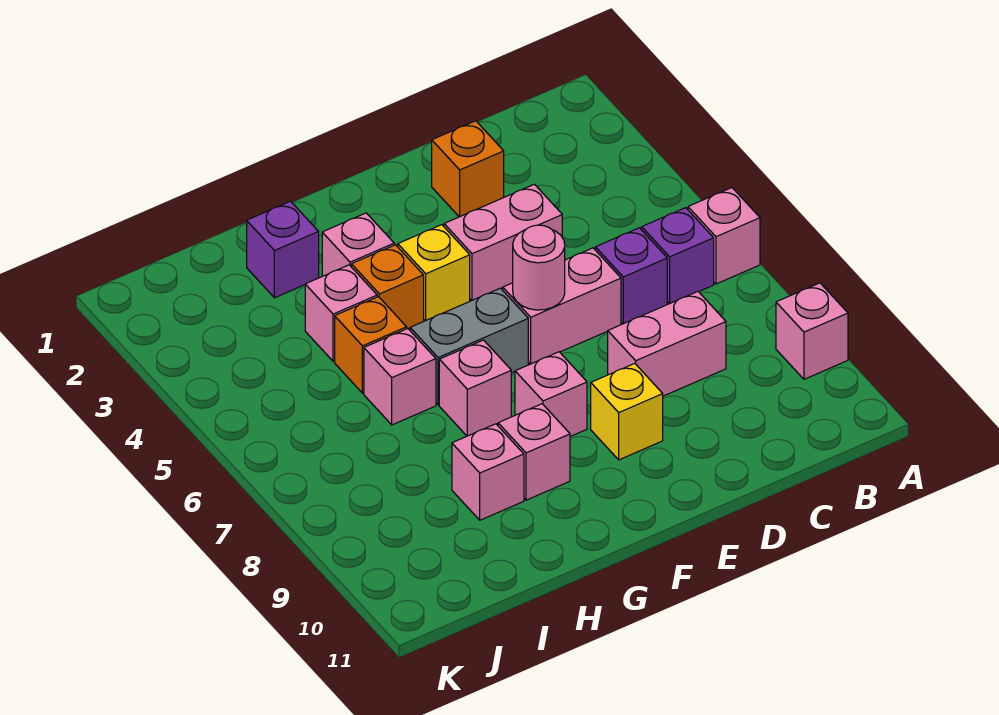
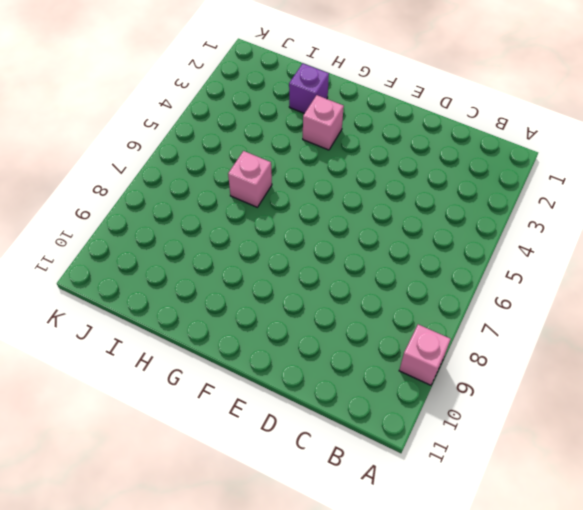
none -> pink brick A6 level 1
none -> purple brick B6 level 1
none -> purple brick C6 level 1

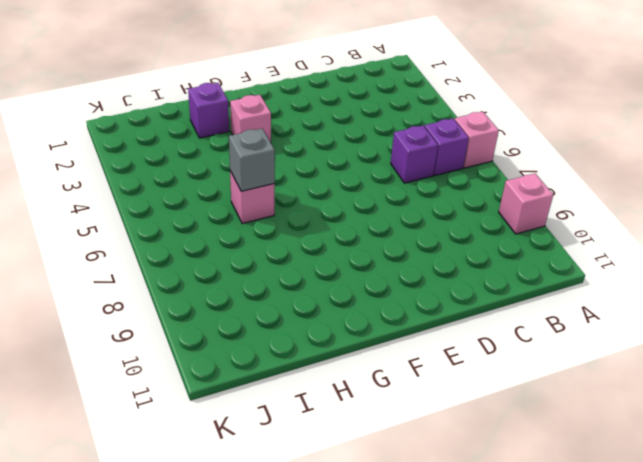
grey brick H6 level 2 -> none
none -> pink brick C8:D8 level 1
none -> orange brick D2 level 1
none -> pink brick D4:E4 level 1

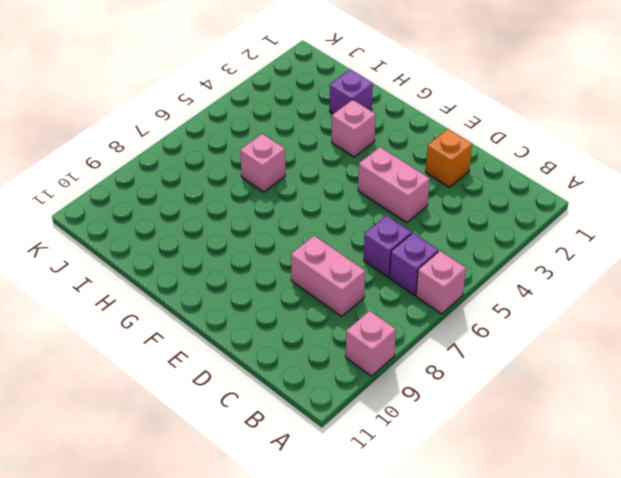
none -> pink brick D6:E6 level 1
none -> yellow brick E9 level 1
none -> yellow brick F4 level 1

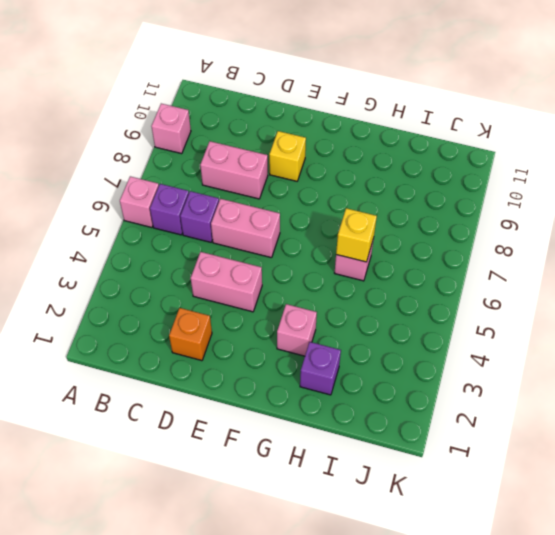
yellow brick H6 level 2 -> yellow brick F4 level 1
none -> grey brick F6:G6 level 1
none -> pink brick F8 level 1
none -> orange brick G4 level 1

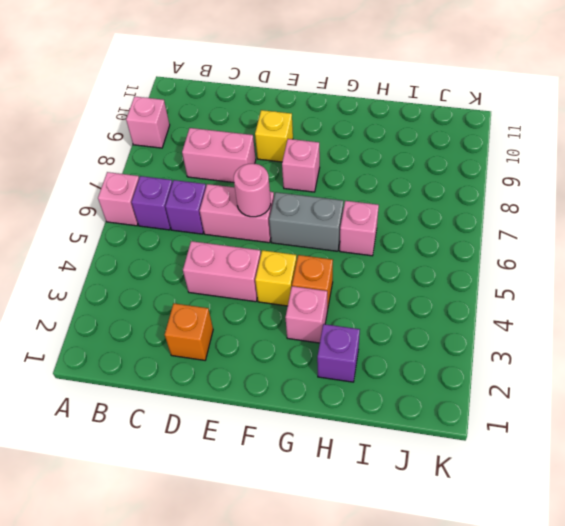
none -> pink brick G7 level 1
none -> pink brick G9 level 1
none -> pink brick H4 level 1

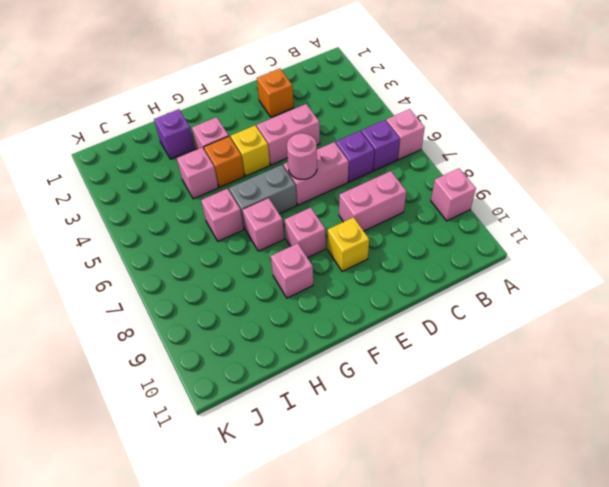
none -> orange brick H5 level 1
none -> pink brick H9 level 1

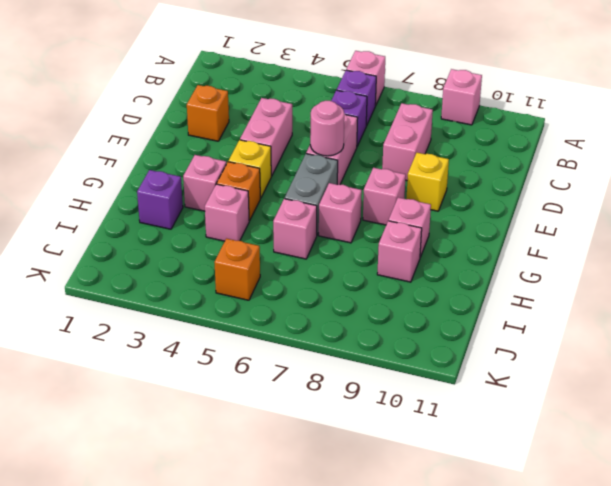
orange brick J5 level 1 -> orange brick H5 level 1

